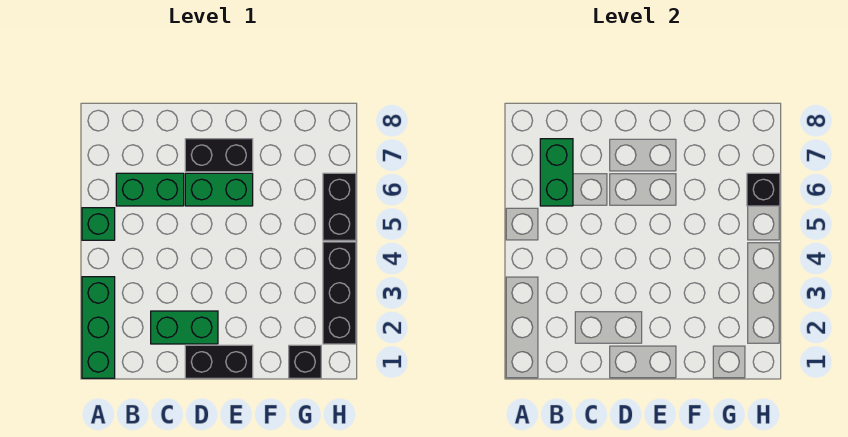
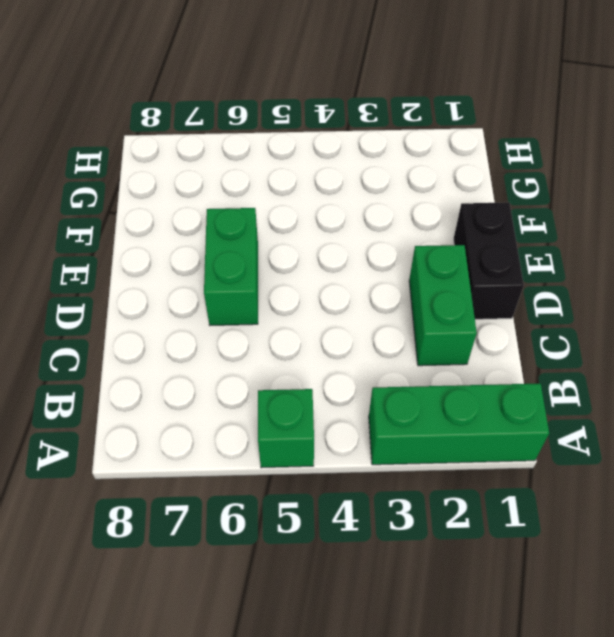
none -> green brick B6:C6 level 1
none -> black brick D7:E7 level 1
none -> black brick G1 level 1

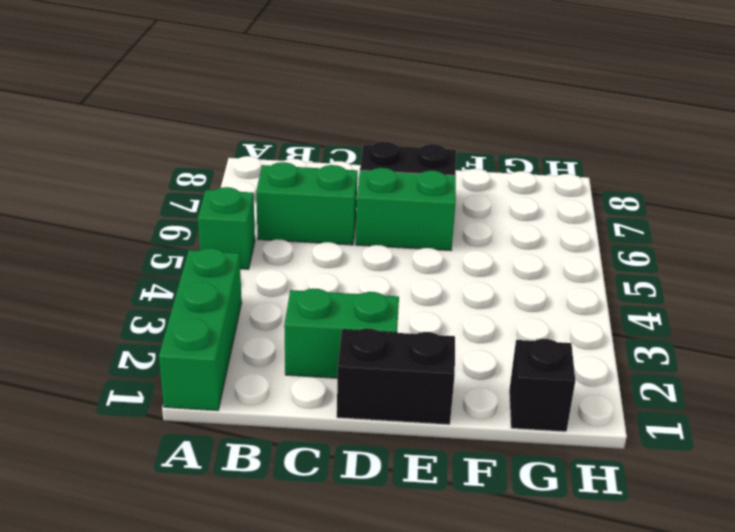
none -> black brick H2:H4 level 1
none -> black brick H5:H6 level 1
none -> green brick B6:B7 level 2

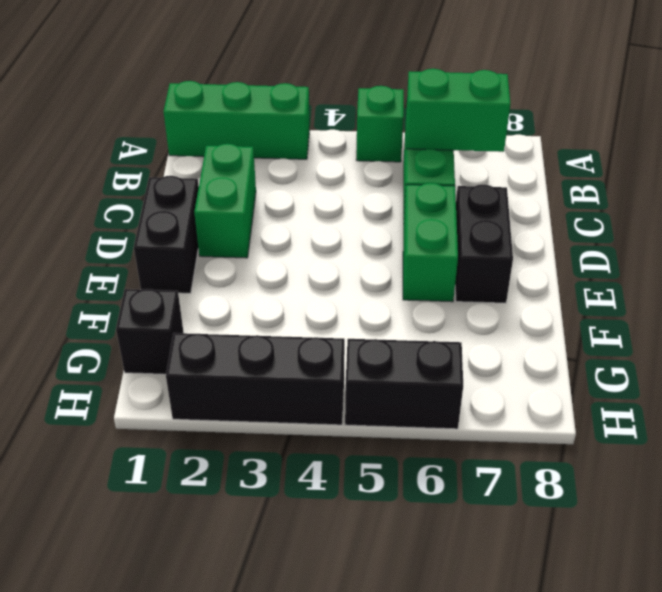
none -> black brick H6 level 2

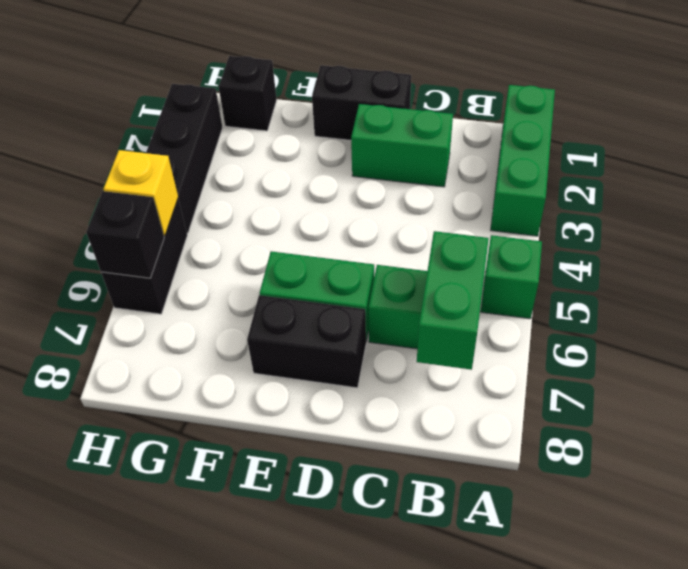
yellow brick H5 level 2 -> none

